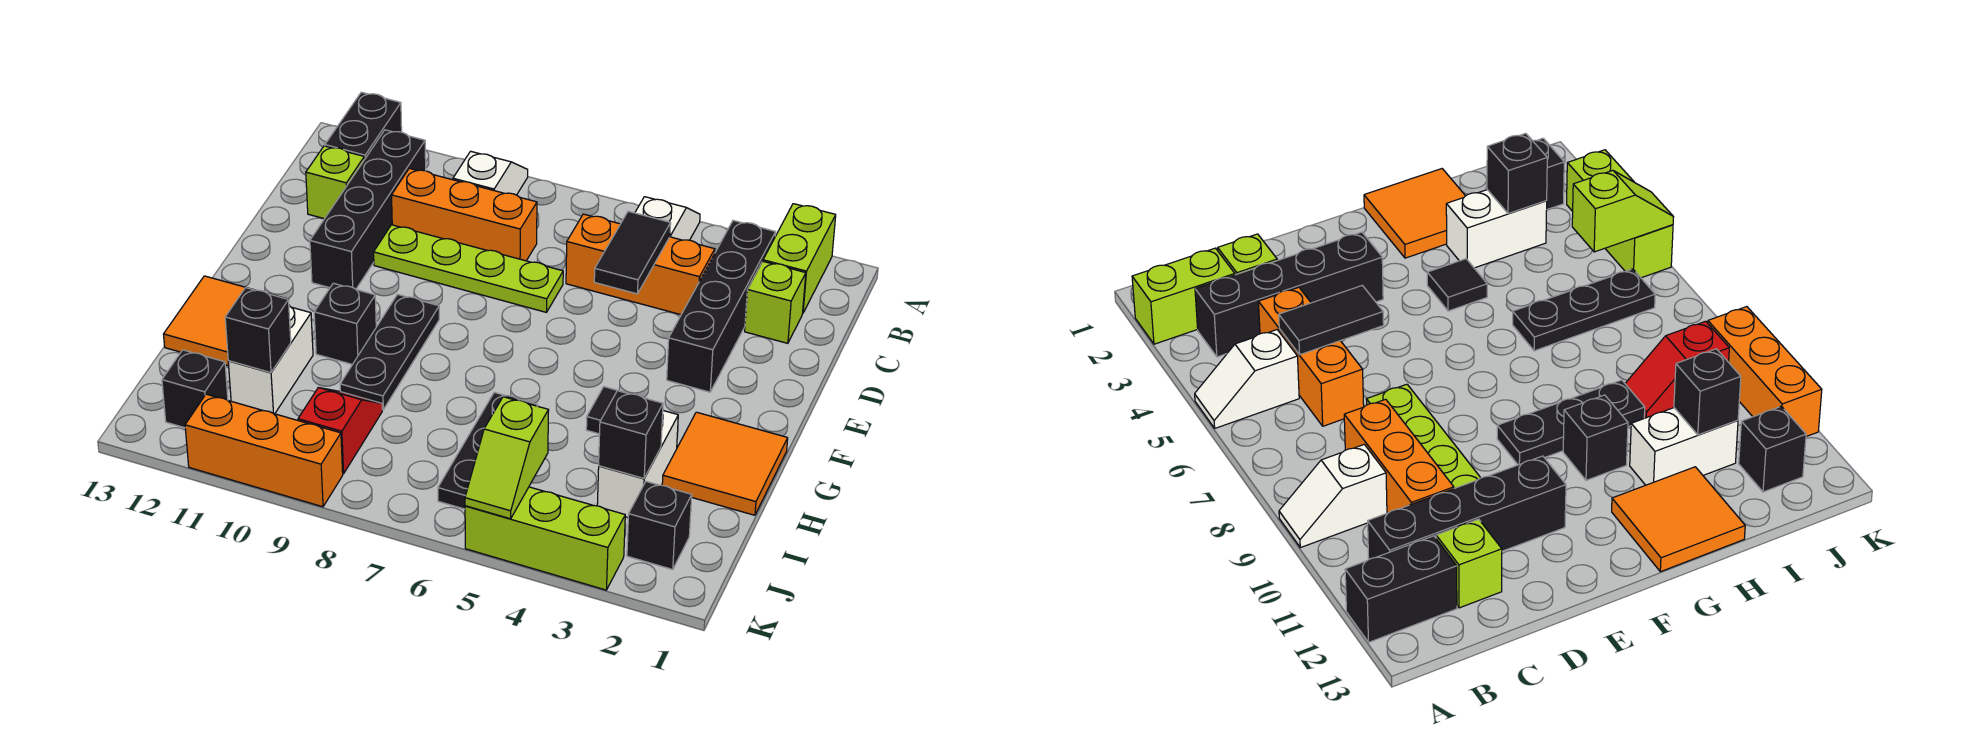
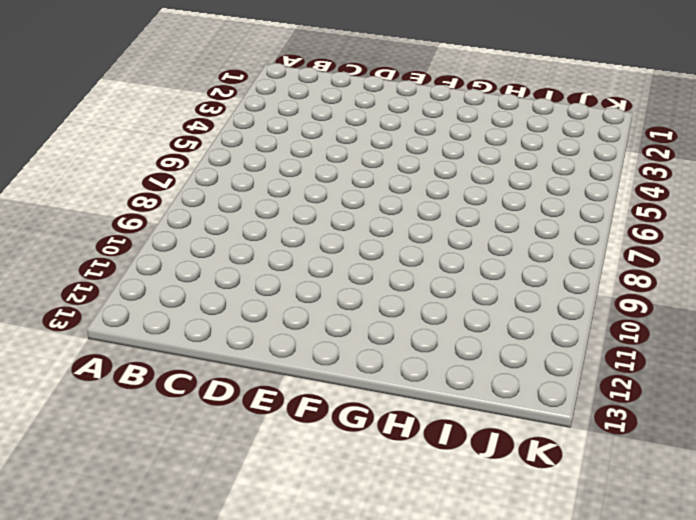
none -> lime brick A2:B2 level 1
none -> white slope A5:B5 level 1 top B
none -> white slope A9:B9 level 1 top B

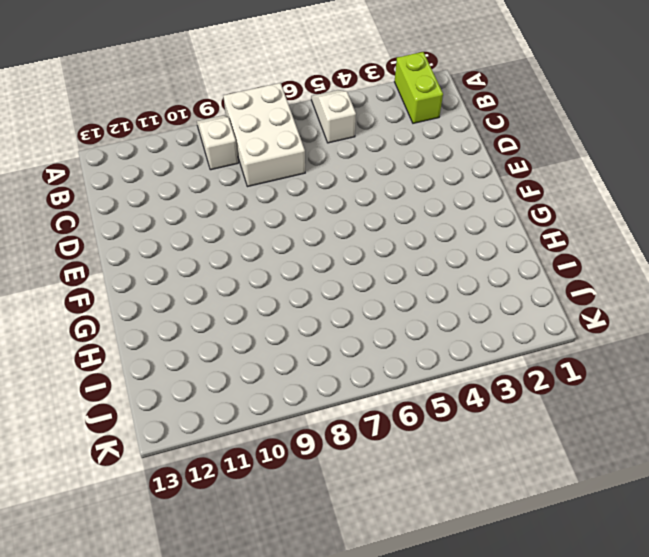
white brick A7:C8 level 1 -> orange brick C8:C10 level 1
none -> black brick A12:B12 level 1
none -> black brick B3:E3 level 1
none -> black brick B11:E11 level 1

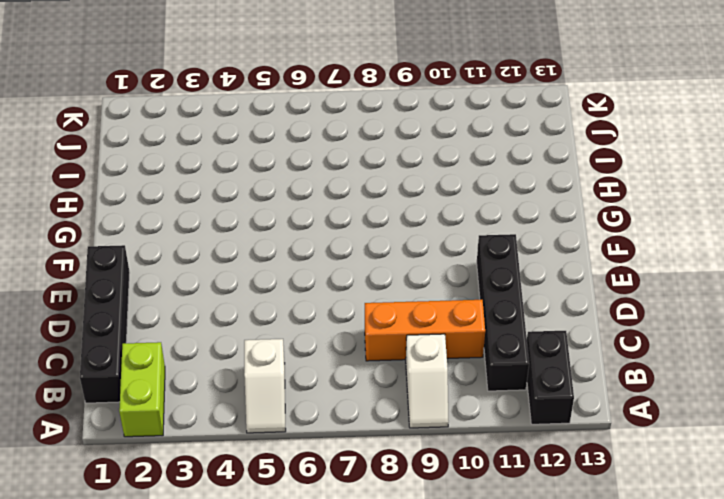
black brick B1:E1 level 1 -> black brick B3:E3 level 1
none -> lime brick C2 level 1
none -> orange brick C4:C6 level 1
none -> lime brick C12 level 1

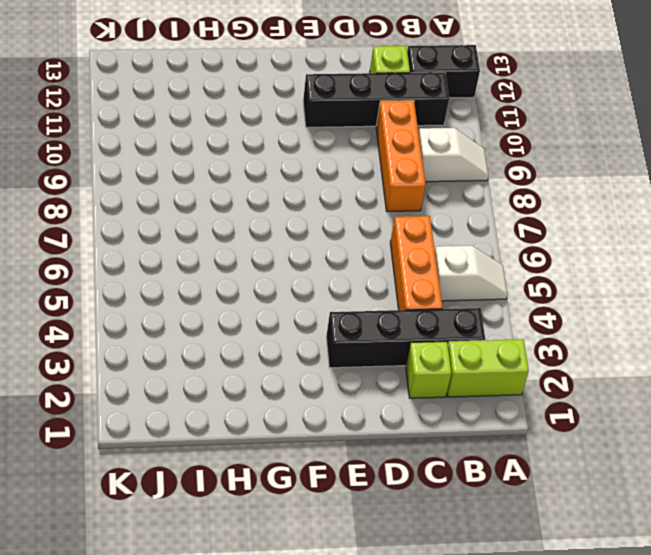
none -> lime plate D7:D10 level 1
none -> black plate F9:H9 level 1
none -> orange tile G1:H2 level 1

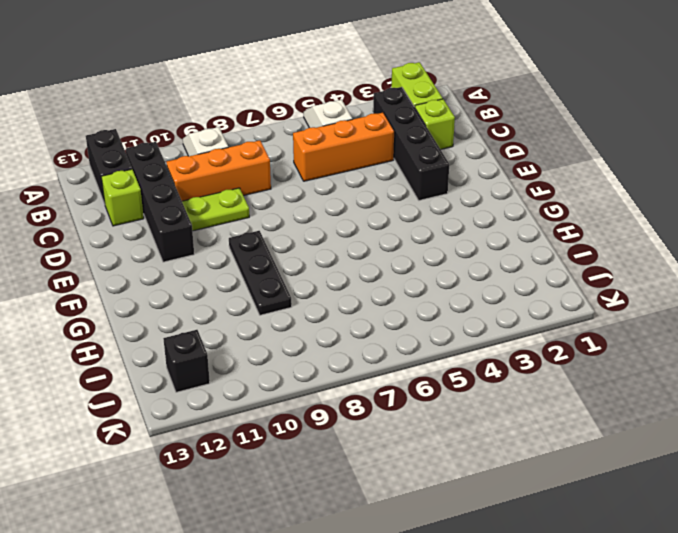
lime plate D9:D10 level 1 -> lime plate D7:D10 level 1
none -> orange tile G1:H2 level 1
none -> black tile G4 level 1
none -> black brick G10 level 1

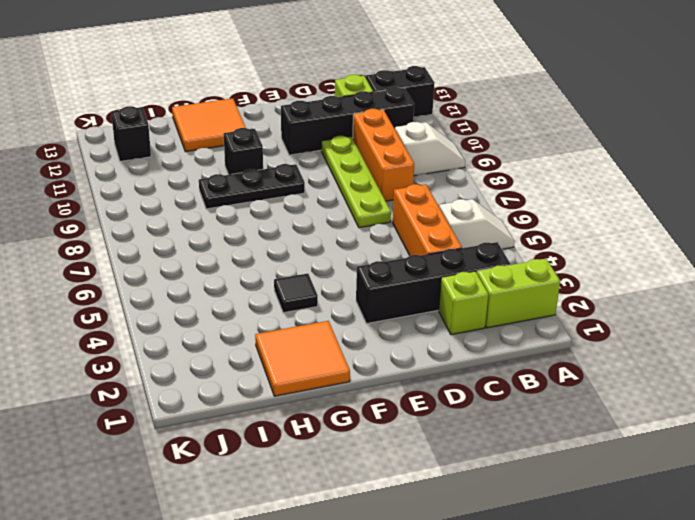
none -> white brick H3:I3 level 1
none -> black plate H6:J6 level 1
none -> white brick H11:I11 level 1

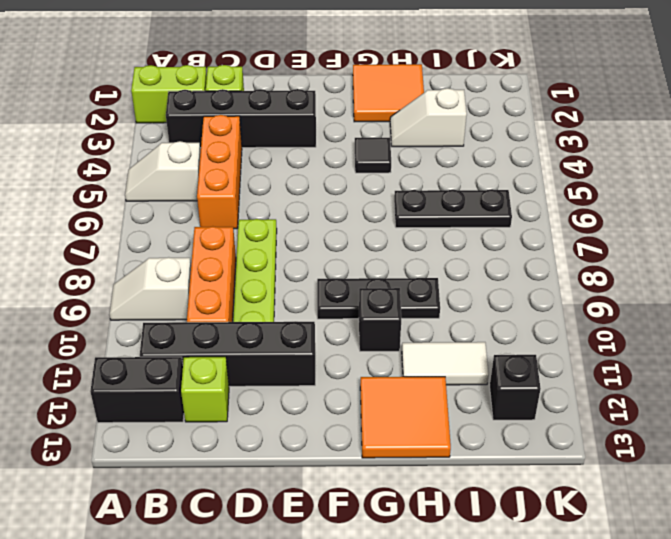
white slope H3:I3 level 1 top I -> white brick H3:I3 level 1
white tile H11:I11 level 1 -> white brick H11:I11 level 1
none -> red slope I9:J9 level 1 top J
none -> black brick J2 level 1
none -> lime brick K3:K5 level 1

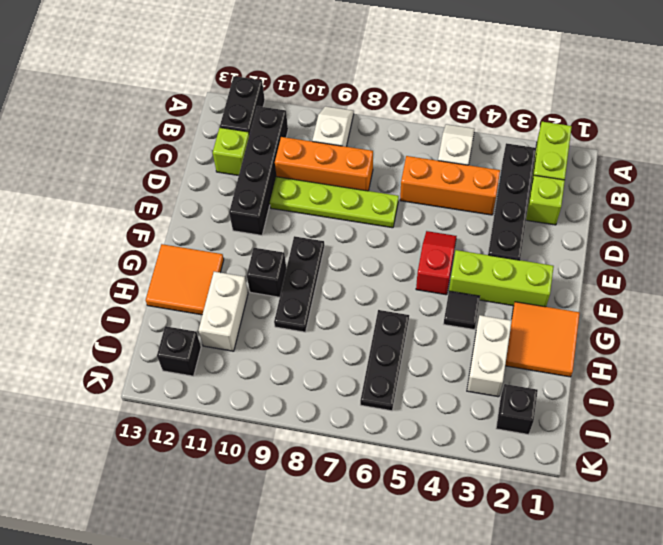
red slope E5:F5 level 1 top F -> red slope I9:J9 level 1 top J
lime brick F2:F4 level 1 -> lime brick K3:K5 level 1
none -> orange brick K9:K11 level 1
none -> black tile C5:D5 level 2
none -> black brick I3 level 2

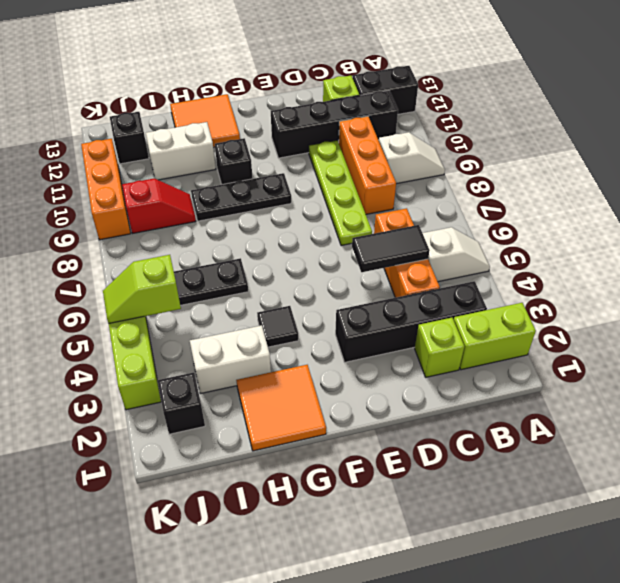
none -> black brick I3 level 2
none -> black brick I11 level 2

